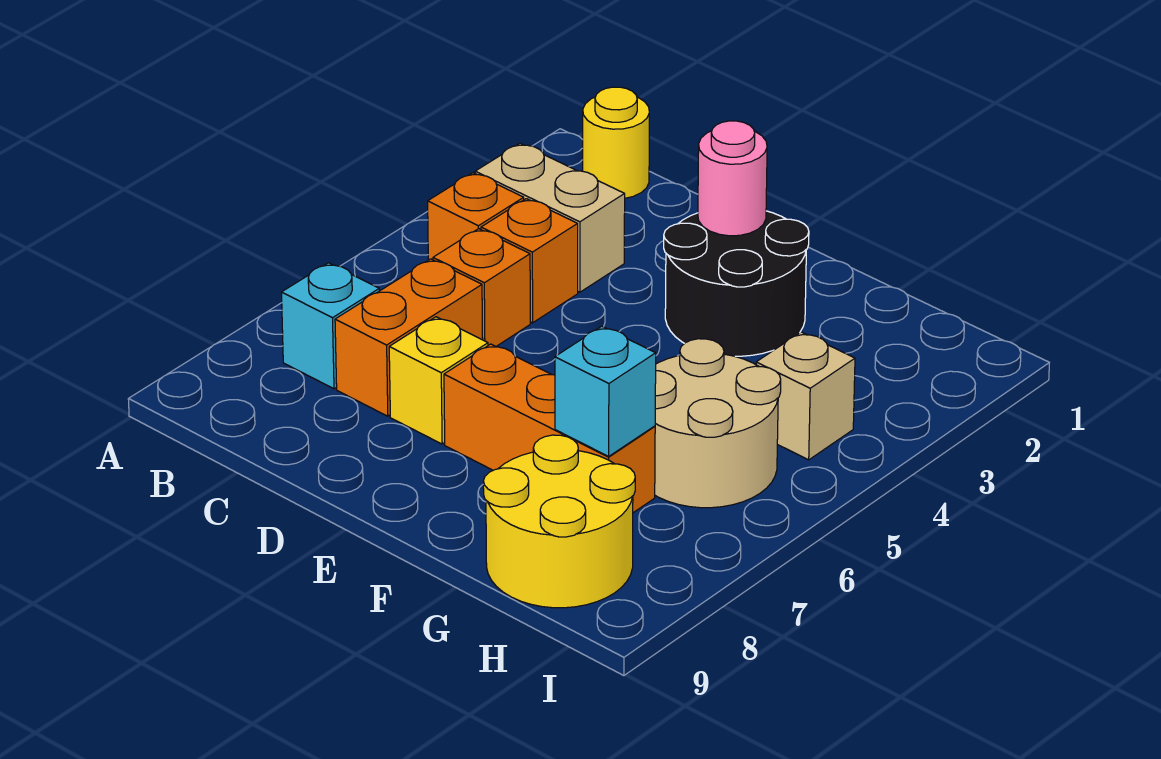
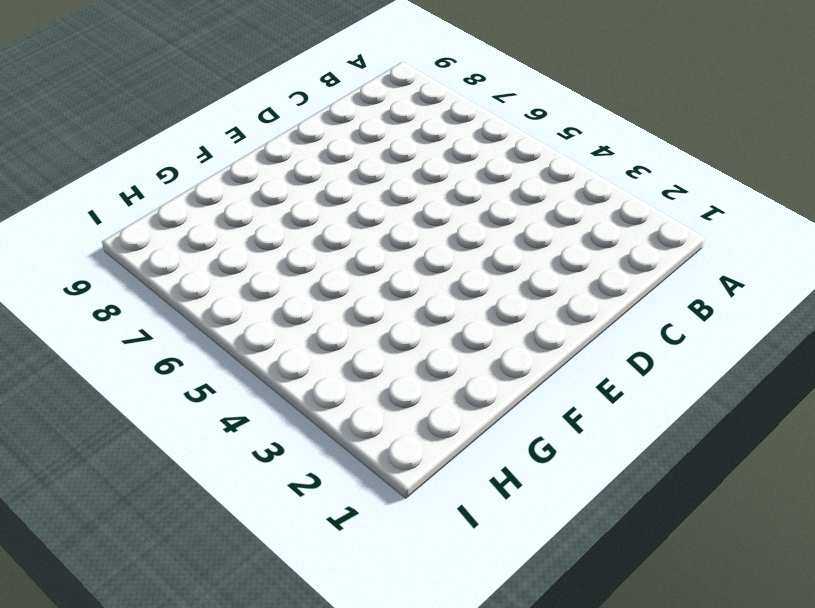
none -> yellow round brick B1 level 1
none -> tan brick B3:C3 level 1
none -> orange brick B4 level 1

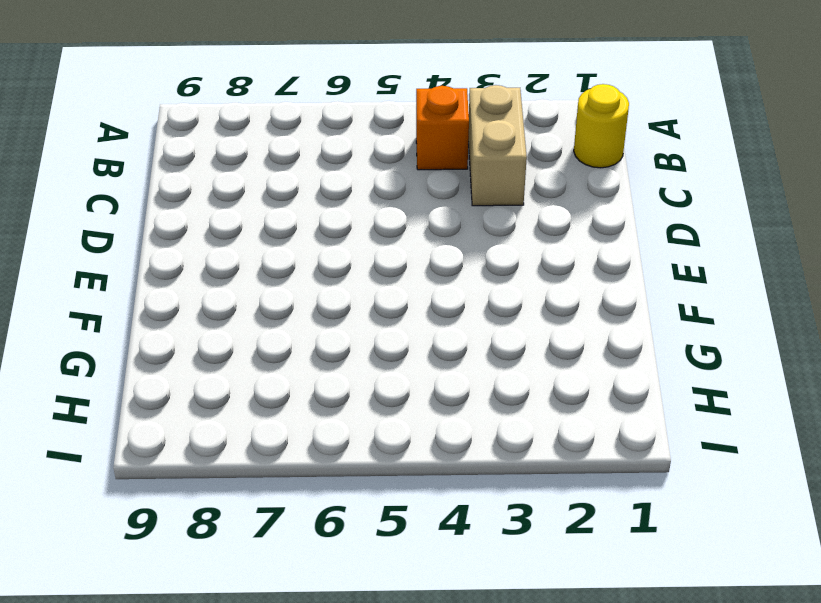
none -> cyan brick B7 level 1
none -> orange brick C4 level 1
none -> orange brick C5 level 1

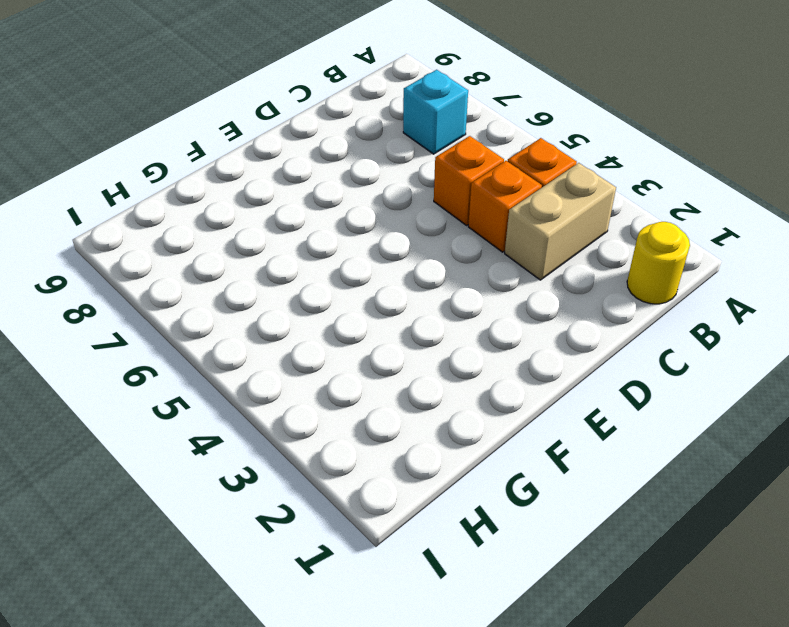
none -> orange brick C6:C7 level 1
none -> yellow brick D7 level 1
none -> black round brick E2:F3 level 1

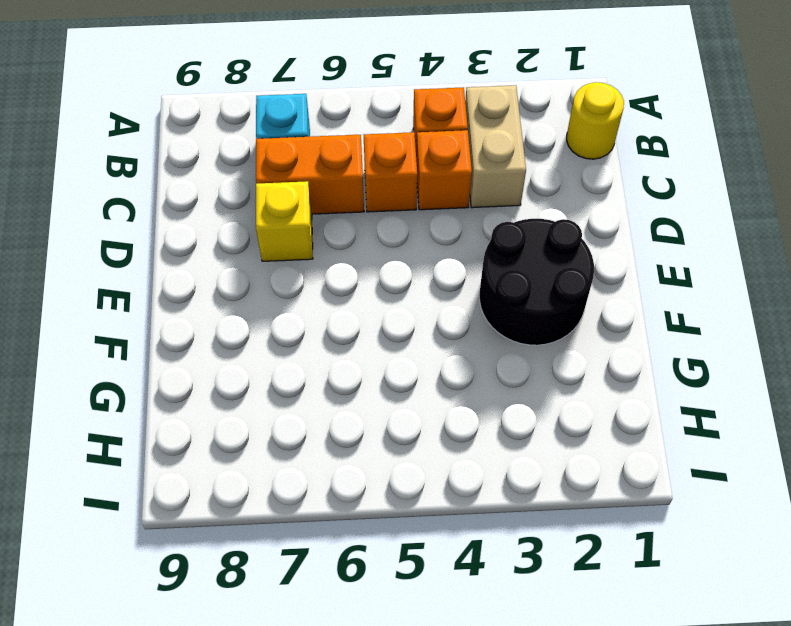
none -> orange brick E7:G7 level 1
none -> tan round brick G5:H6 level 1
none -> yellow round brick G8:H9 level 1

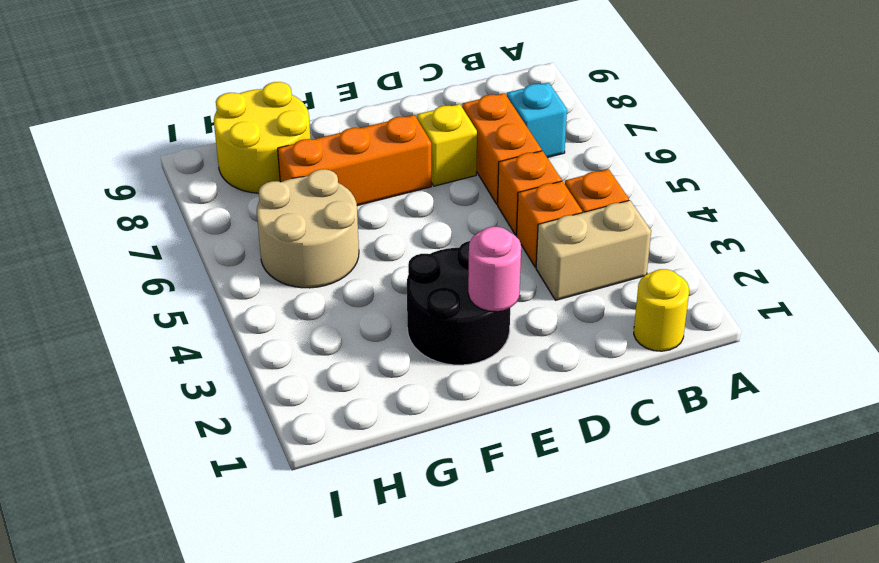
none -> tan brick H4 level 1
none -> cyan brick G7 level 2

